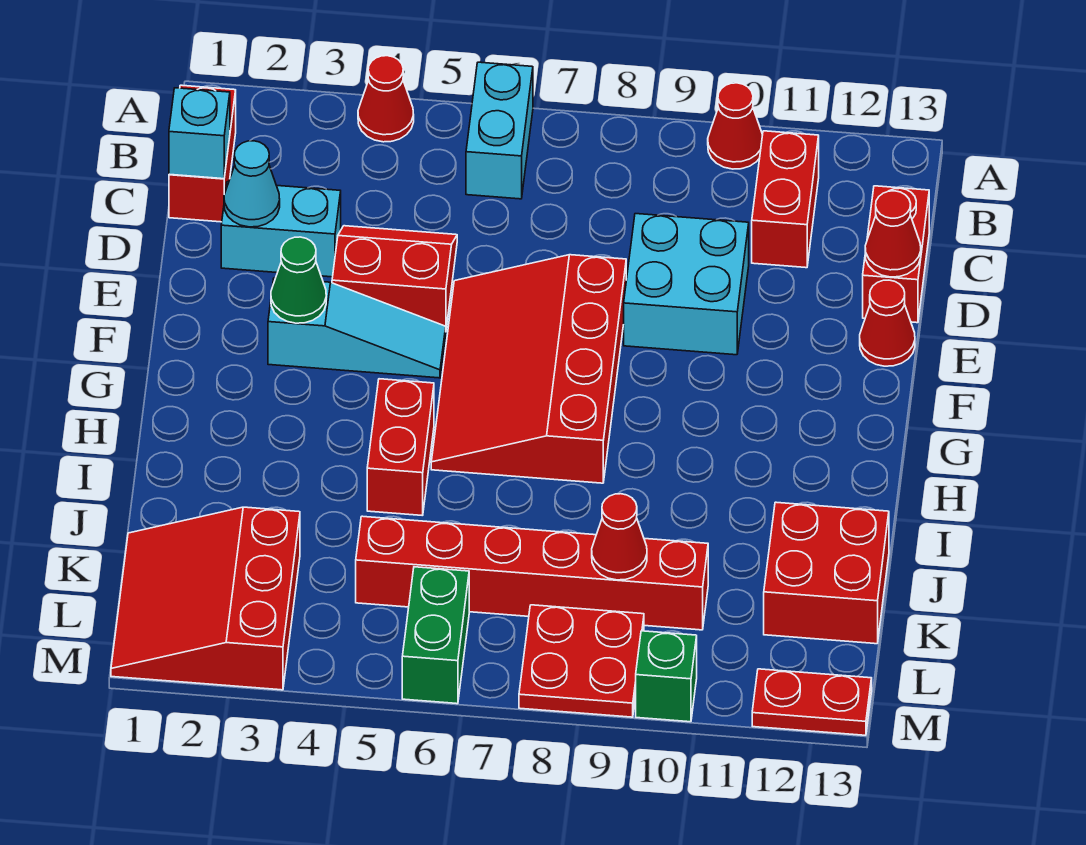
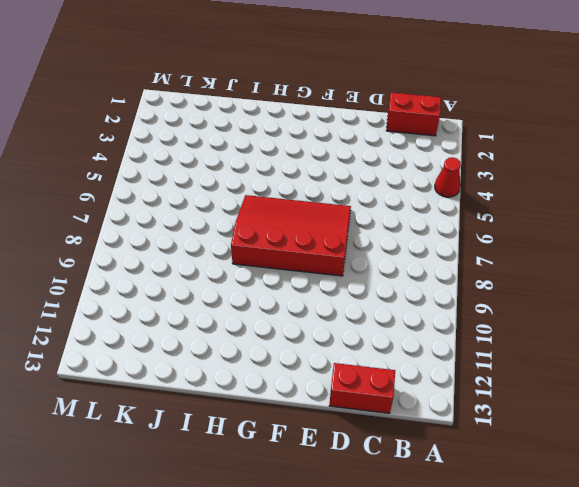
none -> cyan brick A6:B6 level 1
none -> red cone A10 level 1
none -> red brick B11:C11 level 1

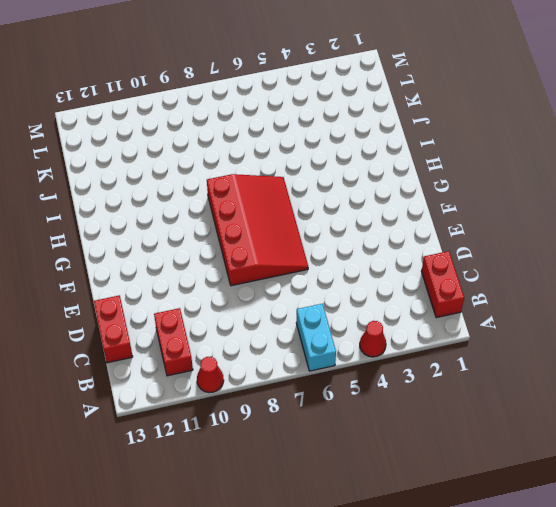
none -> cyan brick D2:D3 level 1
none -> red slope D4:E5 level 1 top E
none -> cyan brick D9:E10 level 1

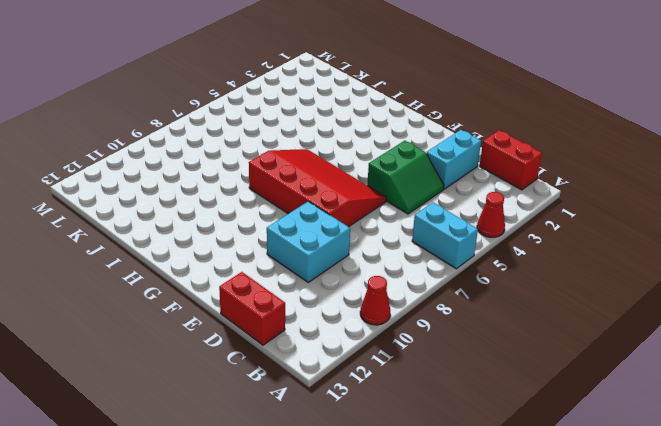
green slope D4:E5 level 1 top E -> red slope D4:E5 level 1 top E
none -> red brick B11:C11 level 1
none -> red cone E13 level 1
none -> cyan slope F3:F5 level 1 top 3

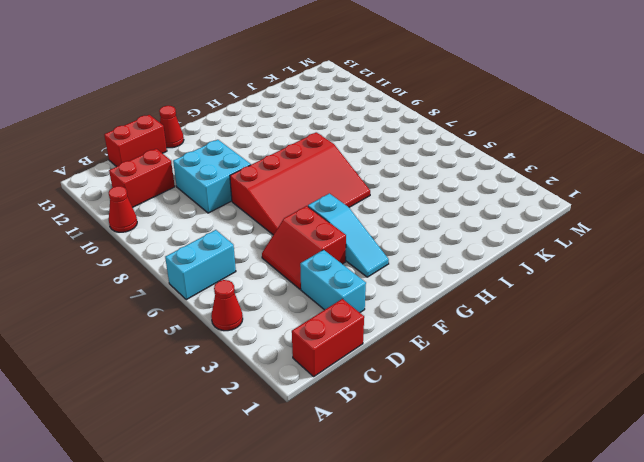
cyan slope F3:F5 level 1 top 5 -> cyan slope F3:F5 level 1 top 3
none -> red brick H5:I5 level 1
none -> red brick J12:K13 level 1
none -> red slope K1:M3 level 1 top 3

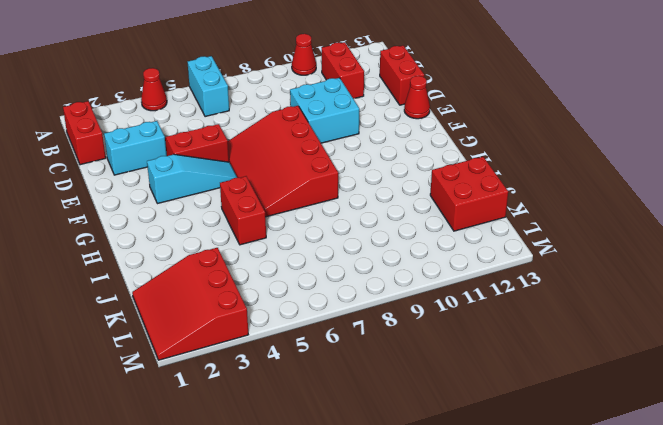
none -> red brick K5:K10 level 1
none -> green brick L6:M6 level 1
none -> red plate L8:M9 level 1

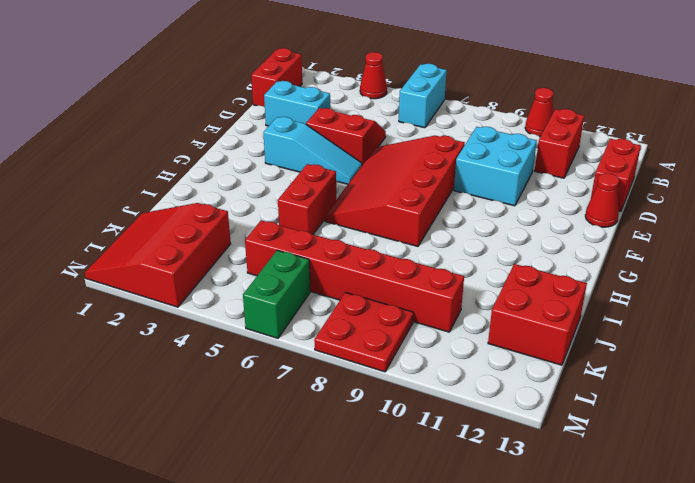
none -> green brick M10 level 1
none -> red plate M12:M13 level 1
none -> cyan brick C1 level 2

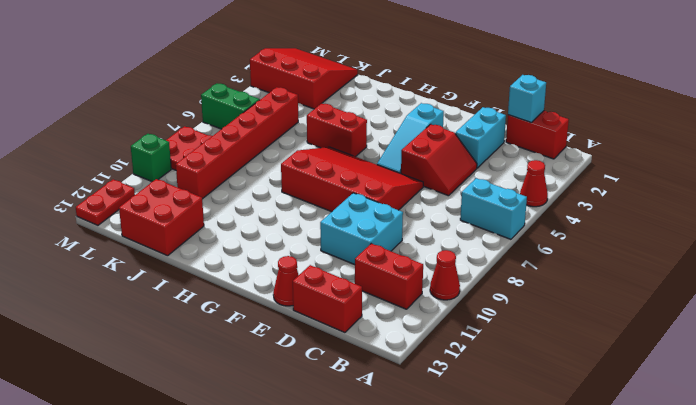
none -> cyan cone D2 level 2
none -> red cone D13 level 2
none -> green cone F3 level 2

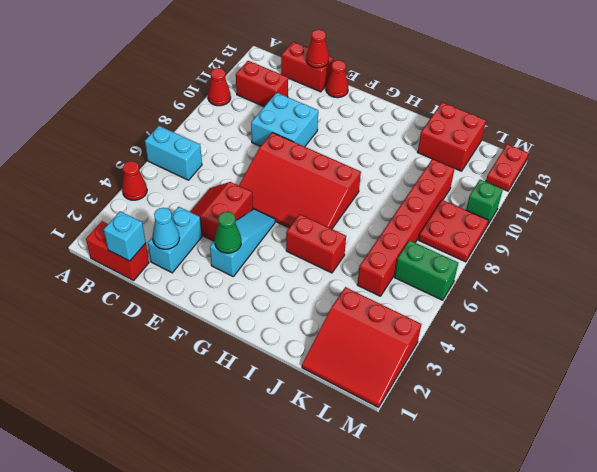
none -> red cone K9 level 2

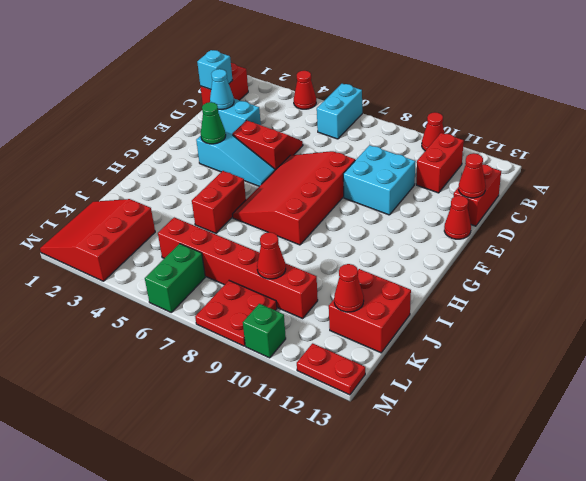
red cone K12 level 2 -> none

